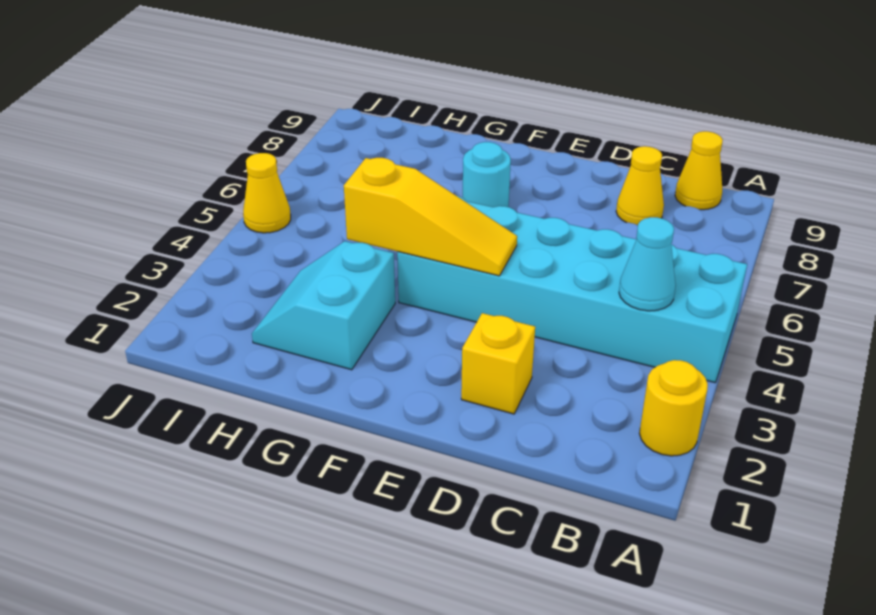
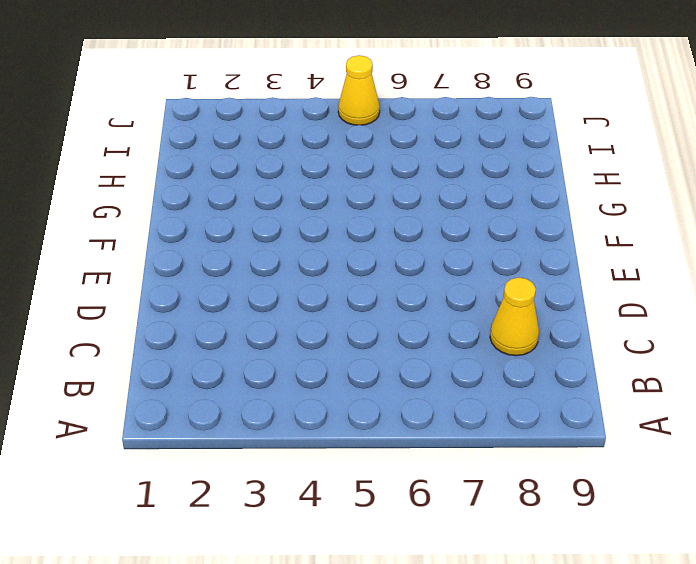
none -> yellow round brick A2 level 1
none -> cyan brick A4:F5 level 1

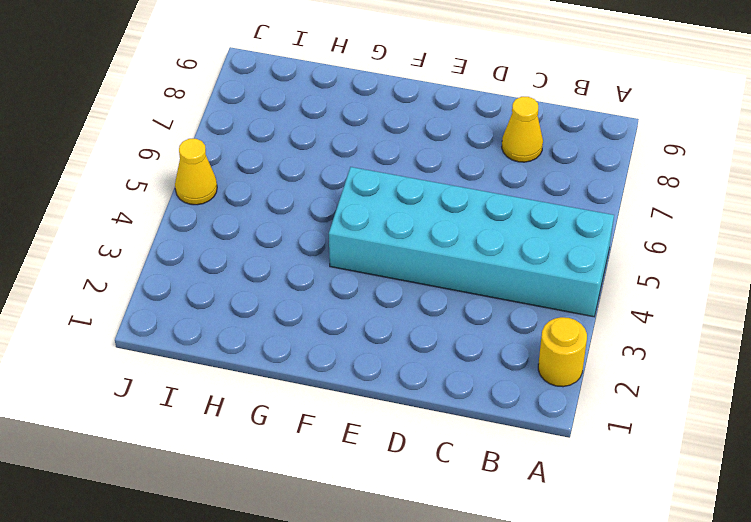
none -> yellow cone B9 level 1
none -> yellow brick D2 level 1

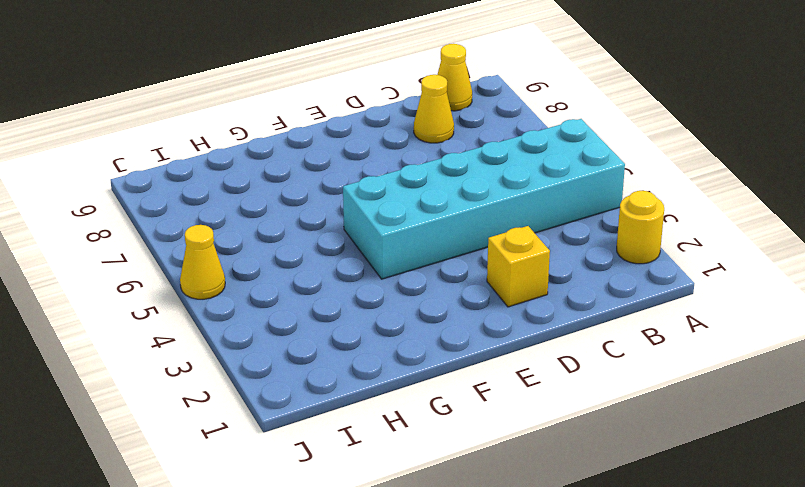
none -> cyan round brick F7 level 1
none -> cyan slope G2:H3 level 1 top G

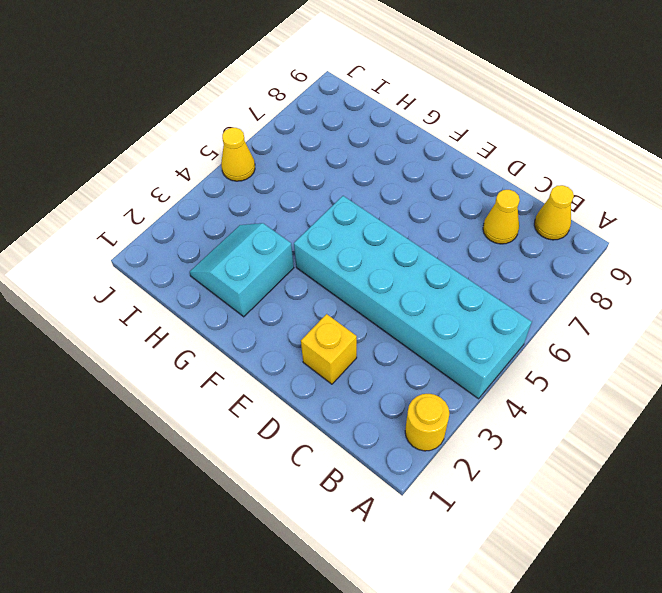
none -> cyan round brick F7 level 1
none -> cyan cone B4 level 2

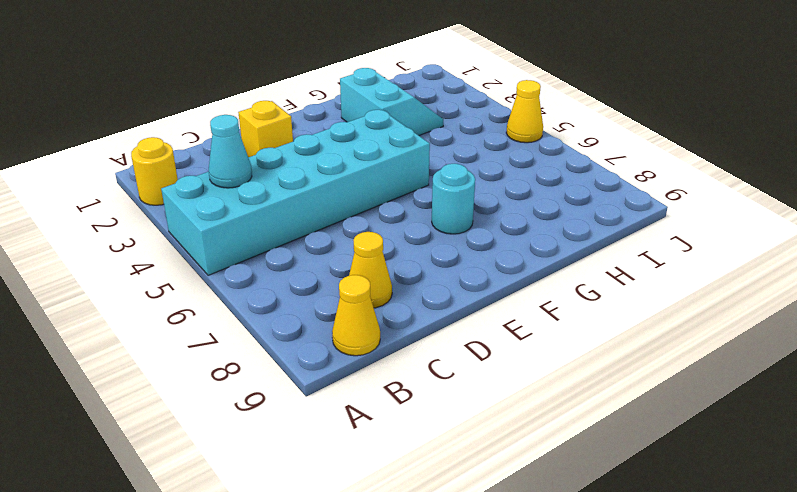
none -> yellow slope E4:G4 level 2 top G

